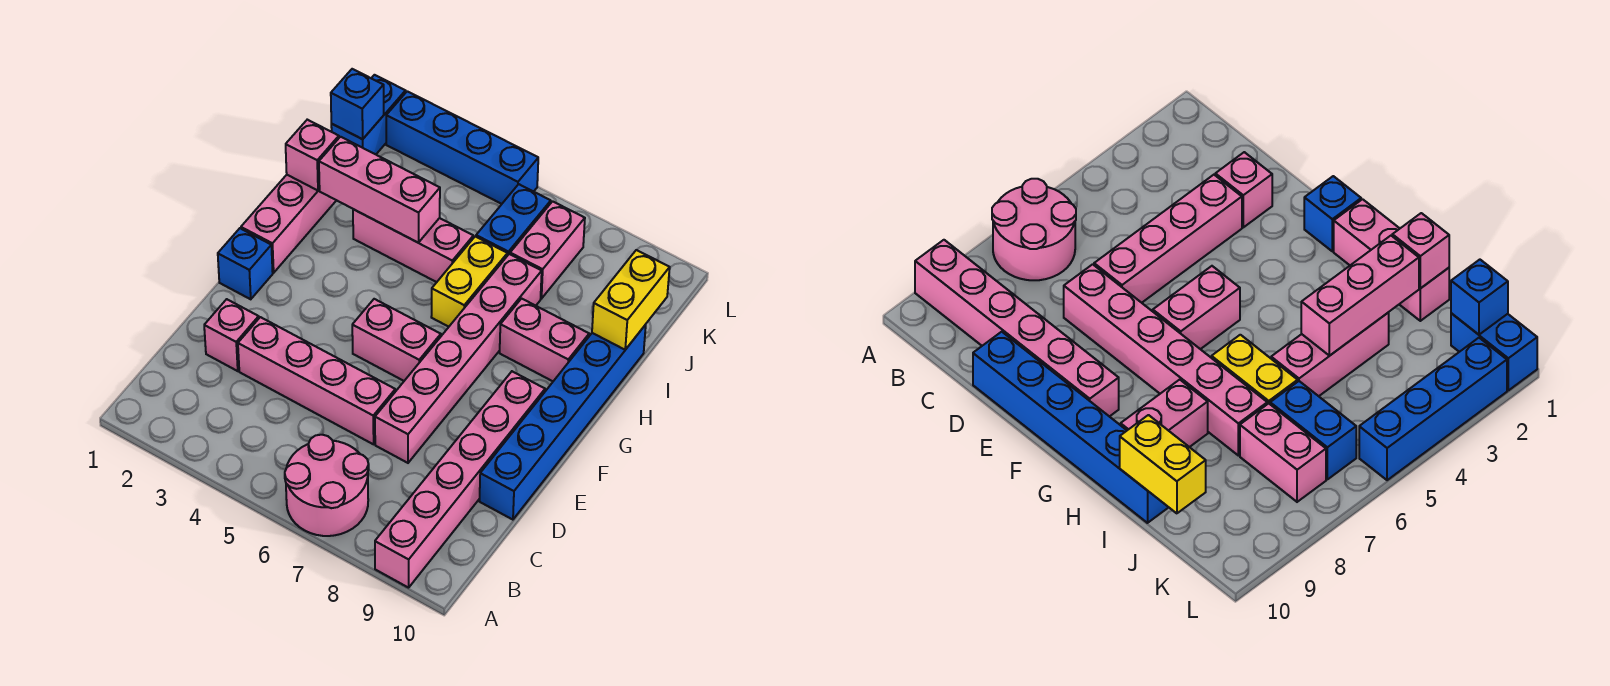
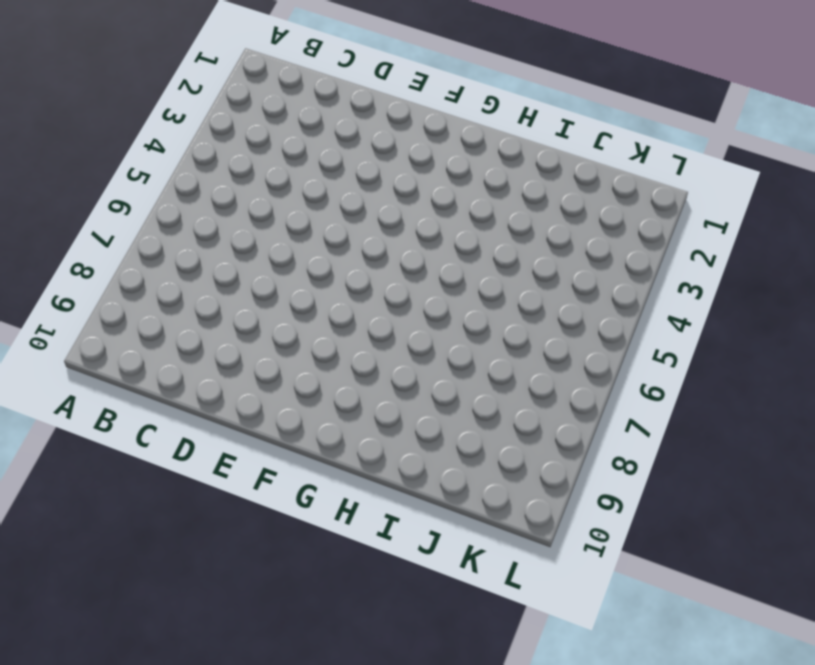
none -> pink round brick A6:B7 level 1
none -> pink brick A9:F9 level 1
none -> pink brick D2 level 1

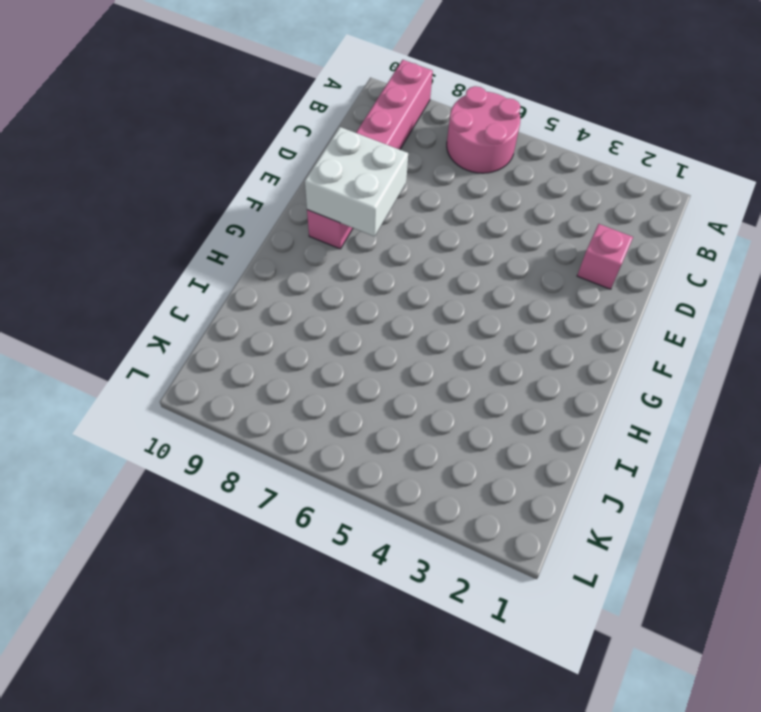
white brick E8:F9 level 2 -> none
none -> pink brick D3:D6 level 1
none -> pink brick D7:I7 level 1
none -> blue brick D10:I10 level 1

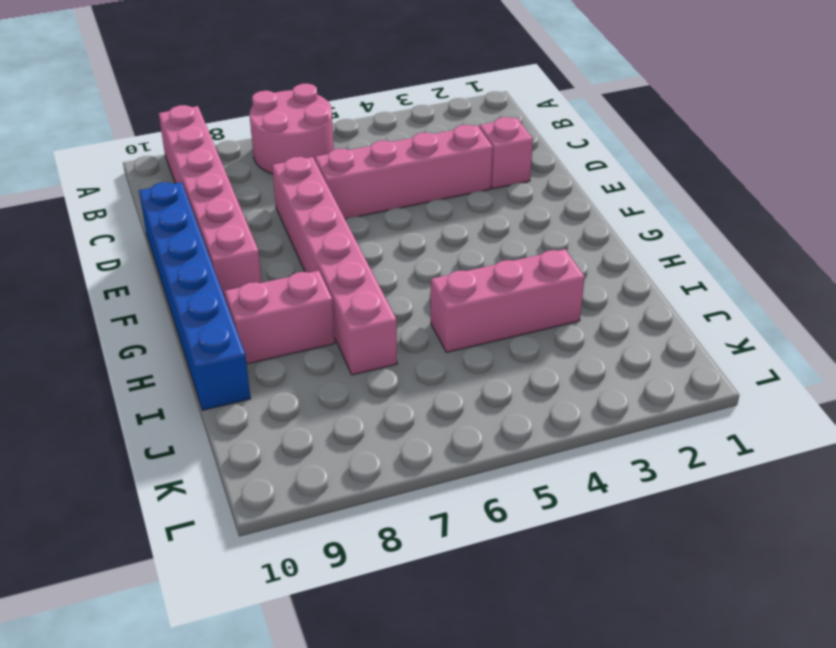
none -> blue brick F1 level 1
none -> pink brick F5:F6 level 1
none -> pink brick G1:I1 level 1

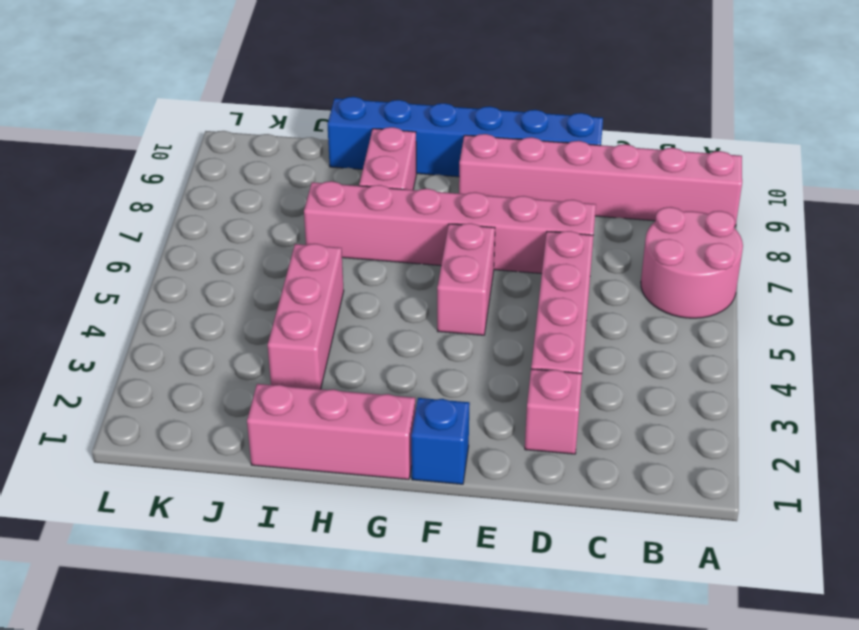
none -> yellow brick H6:I6 level 1
none -> blue brick J6:K6 level 1
none -> pink brick J7:K7 level 1

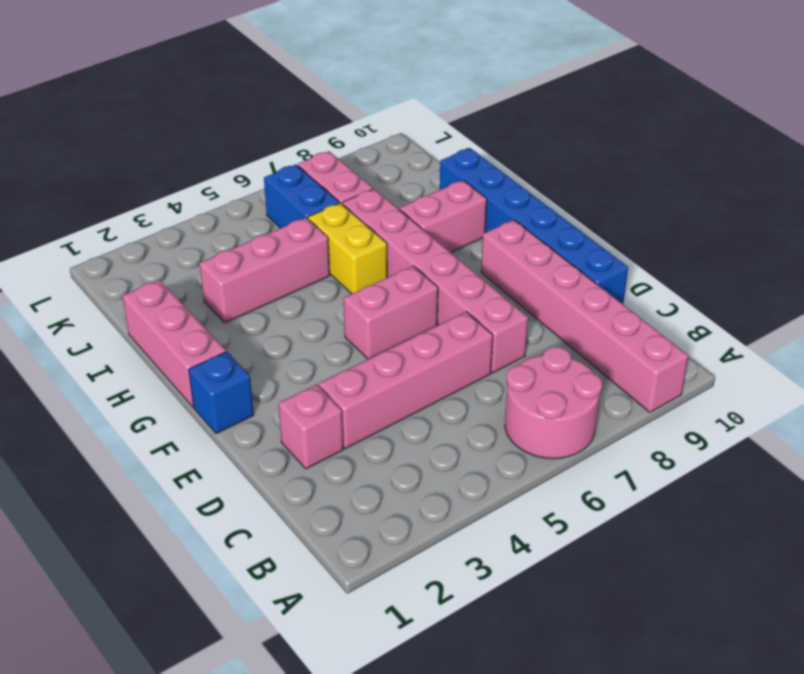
none -> blue brick K1:L1 level 1
none -> blue brick L2:L5 level 1
none -> pink brick I1 level 2

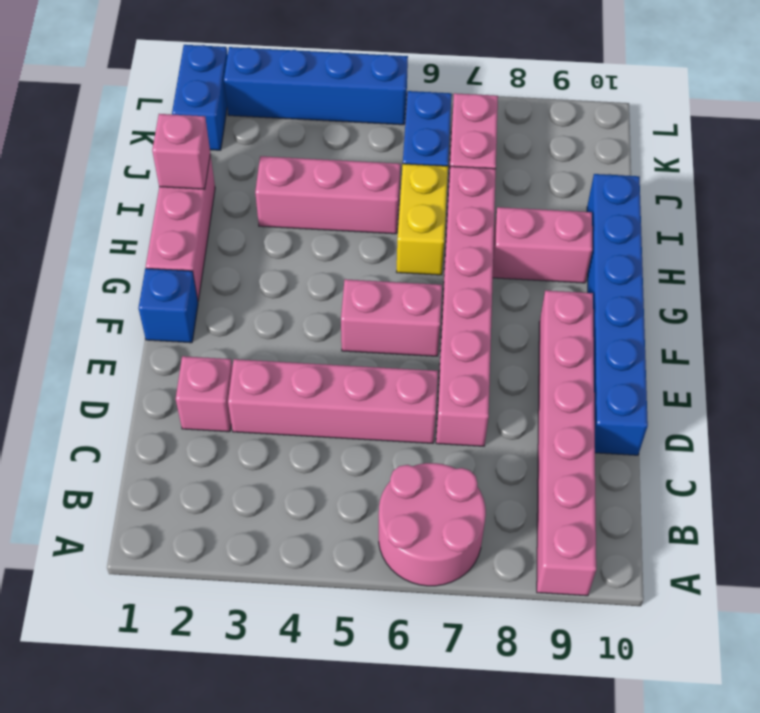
none -> pink brick I2:I4 level 2
none -> yellow brick I10:J10 level 2
none -> blue brick K1 level 2

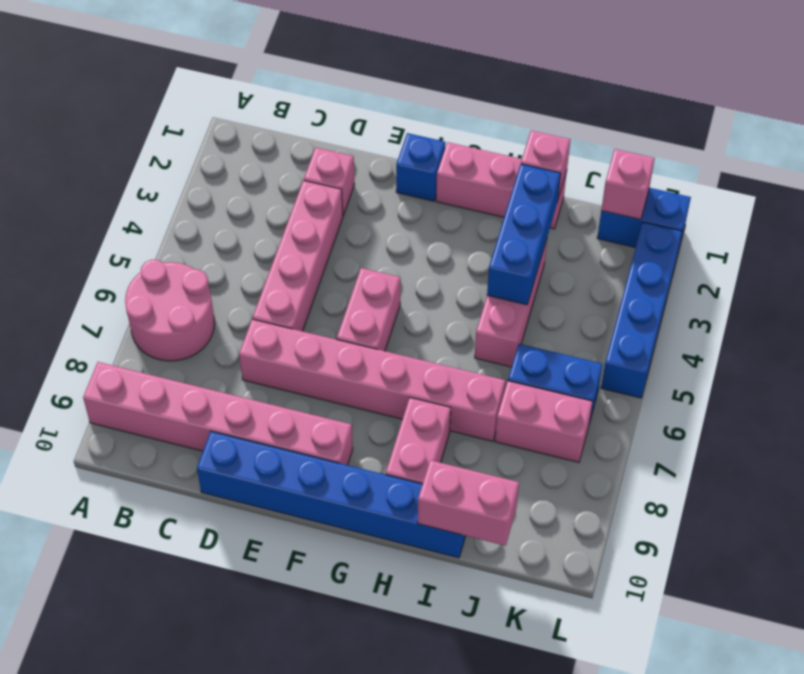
blue brick I2:I4 level 2 -> pink brick I2:I4 level 2
pink brick I10:J10 level 2 -> yellow brick I10:J10 level 2
pink brick K1 level 2 -> blue brick K1 level 2
none -> yellow brick H6:I6 level 1

